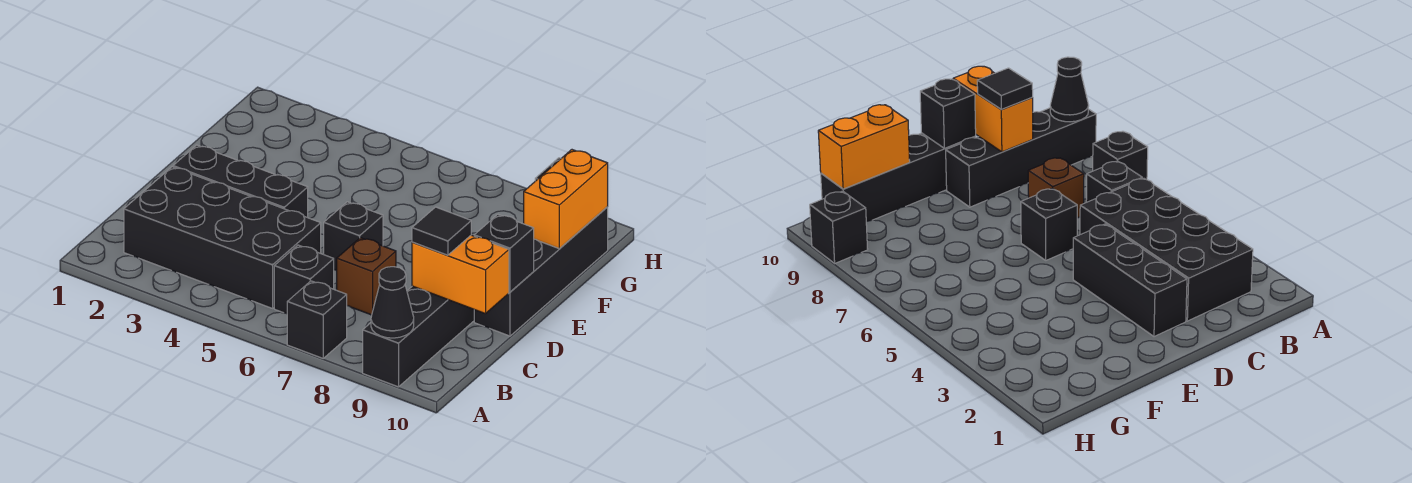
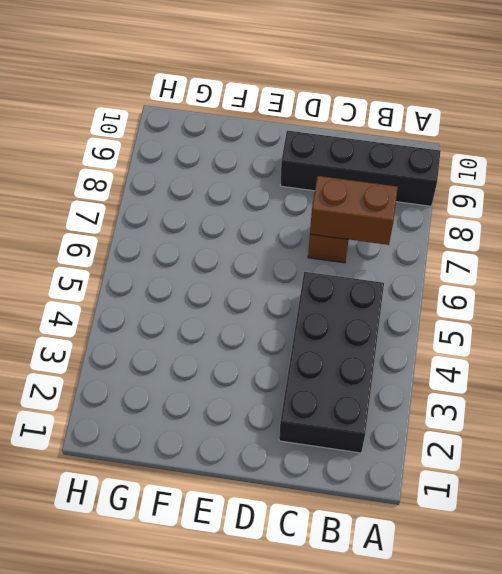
brown brick B7:C7 level 2 -> none
none -> black brick A7 level 1
none -> black brick B6 level 1
none -> black brick D2:D4 level 1

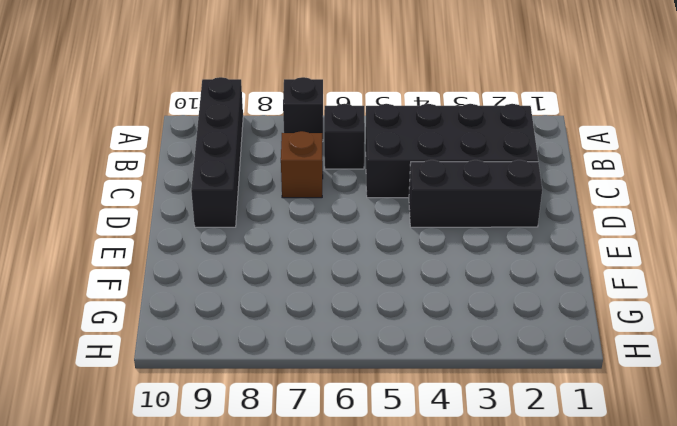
none -> black brick D6 level 1
none -> black brick D10:G10 level 1
none -> black brick H9 level 1

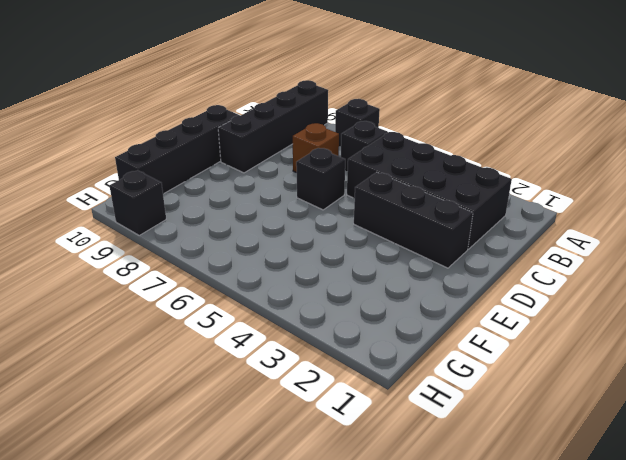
none -> black cone A9 level 2
none -> orange brick C9:C10 level 2
none -> black brick D10 level 2

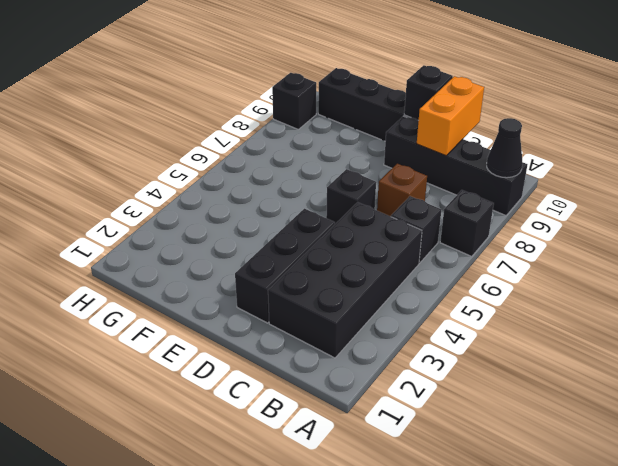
none -> orange brick F10:G10 level 2
none -> black tile C9 level 3

